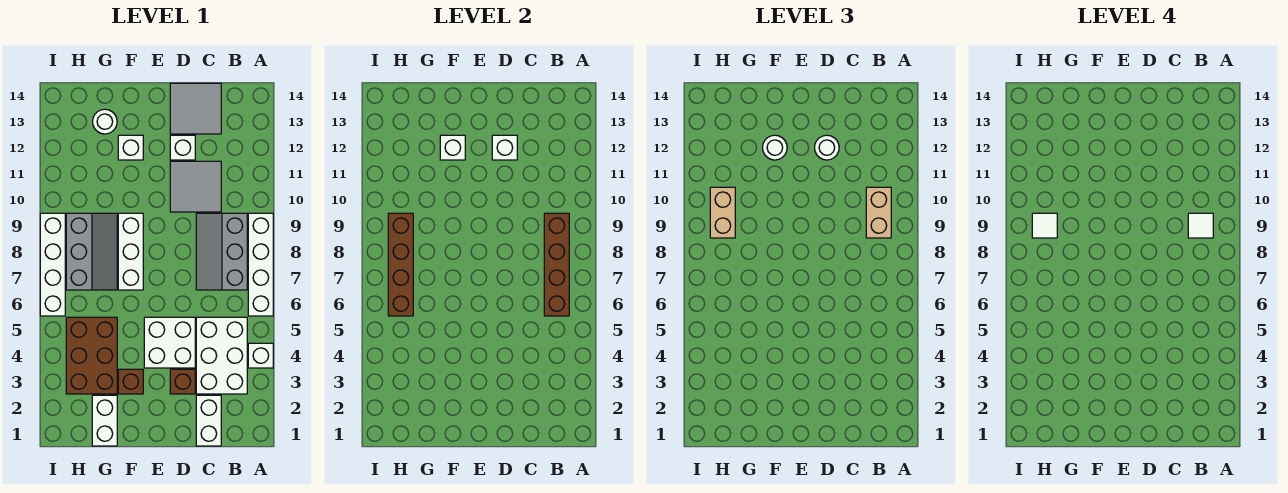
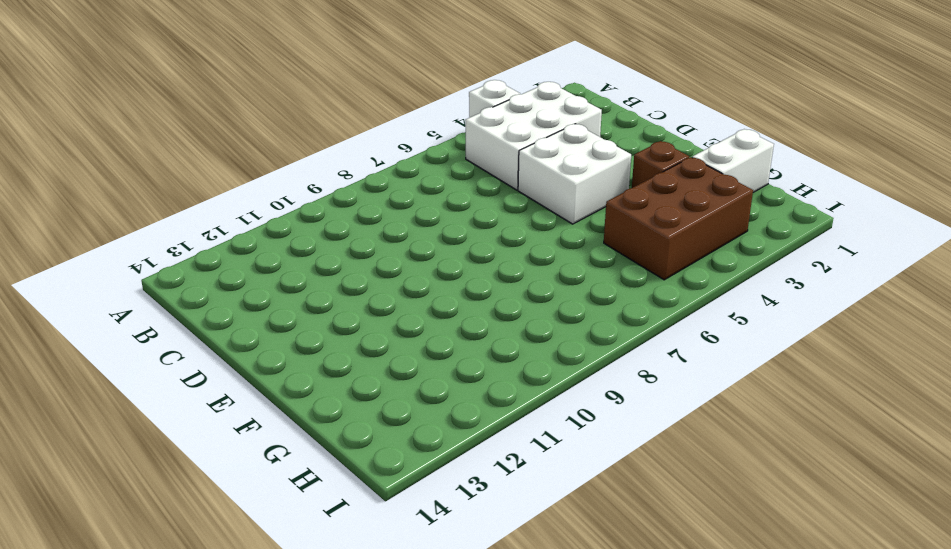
none -> white brick A6:A9 level 1
none -> grey slope B7:C9 level 1 top B
none -> white brick C1:C2 level 1

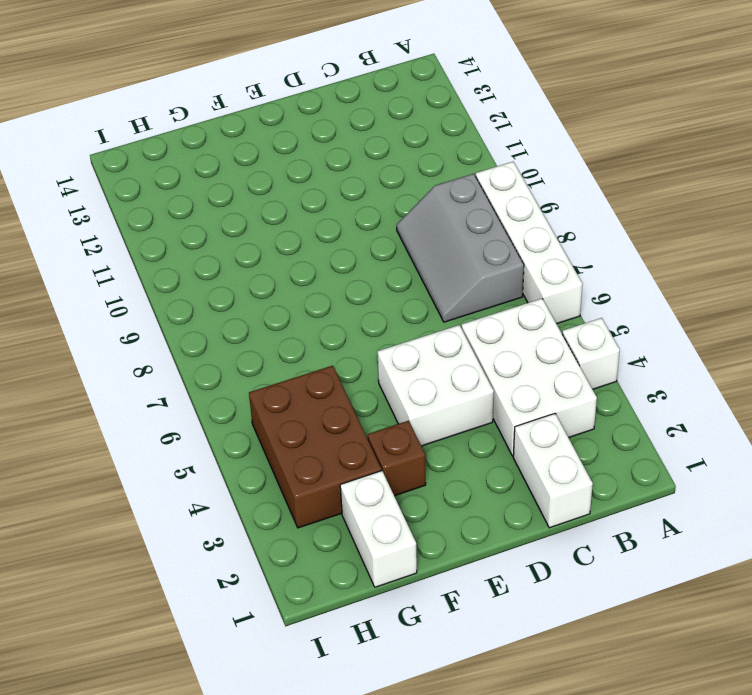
none -> grey tile C10:D11 level 1
none -> grey tile C13:D14 level 1
none -> brown brick D3 level 1

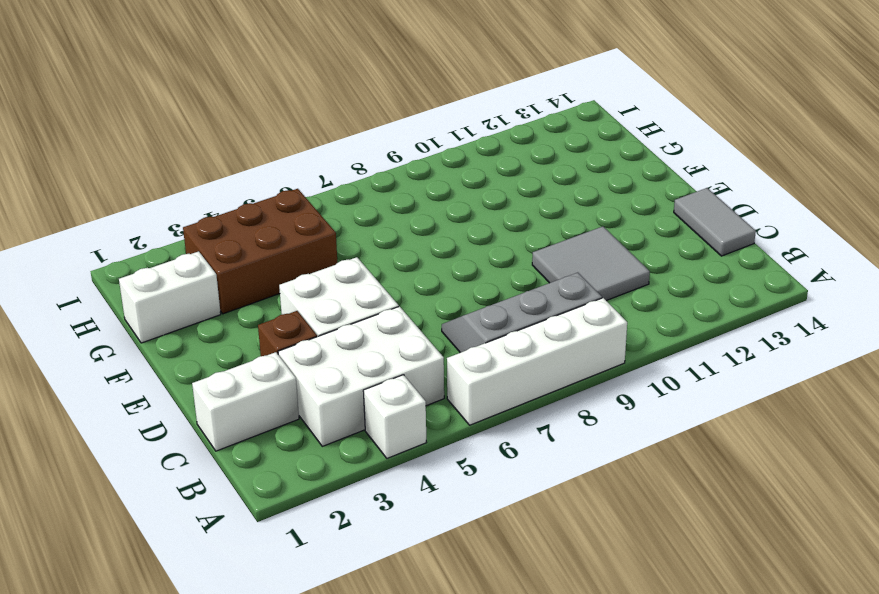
grey tile C14:D14 level 1 -> grey tile C13:D14 level 1
none -> white brick D12 level 1
none -> brown brick F3 level 1
none -> white brick F7:F9 level 1

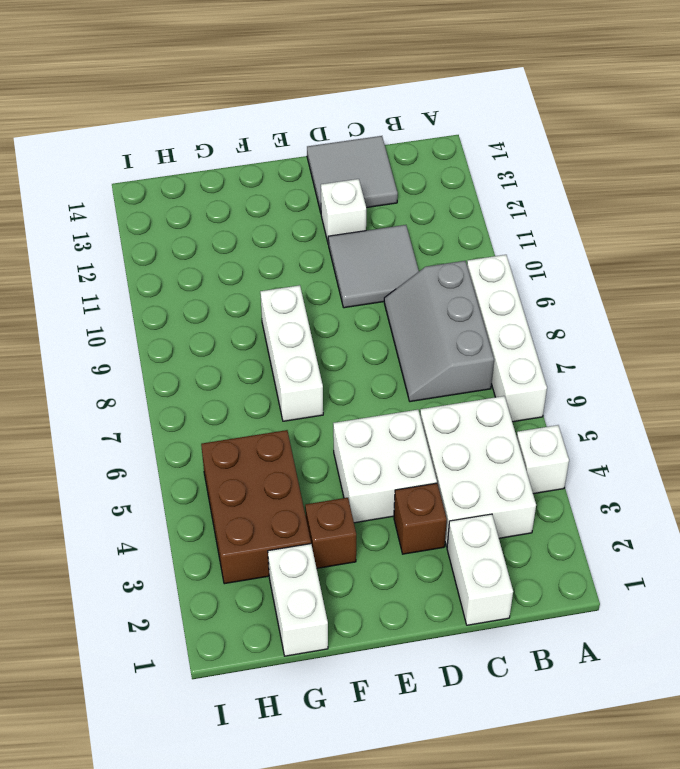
none -> white brick F12 level 1
none -> grey slope G7:H9 level 1 top H
none -> white round brick G13 level 1

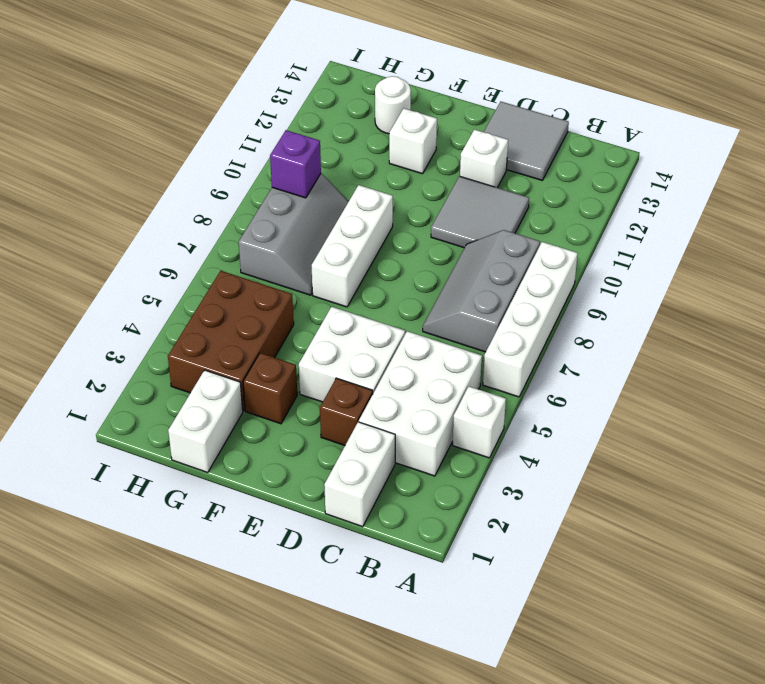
purple brick H9 level 2 -> brown brick H6:H9 level 2
none -> white brick I6:I9 level 1
none -> brown brick B6:B9 level 2
none -> white brick D12 level 2

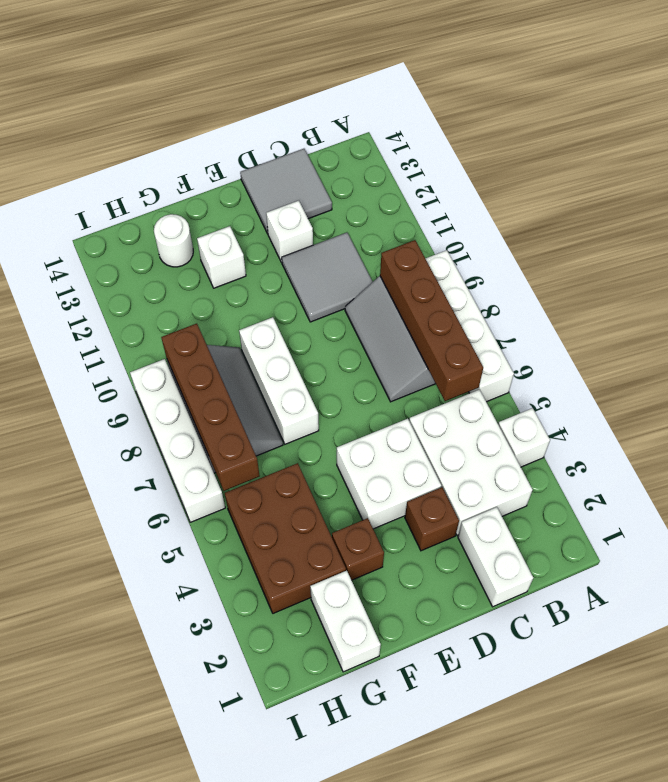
none -> white brick D12 level 2
none -> white brick F12 level 2
none -> tan brick B9:B10 level 3

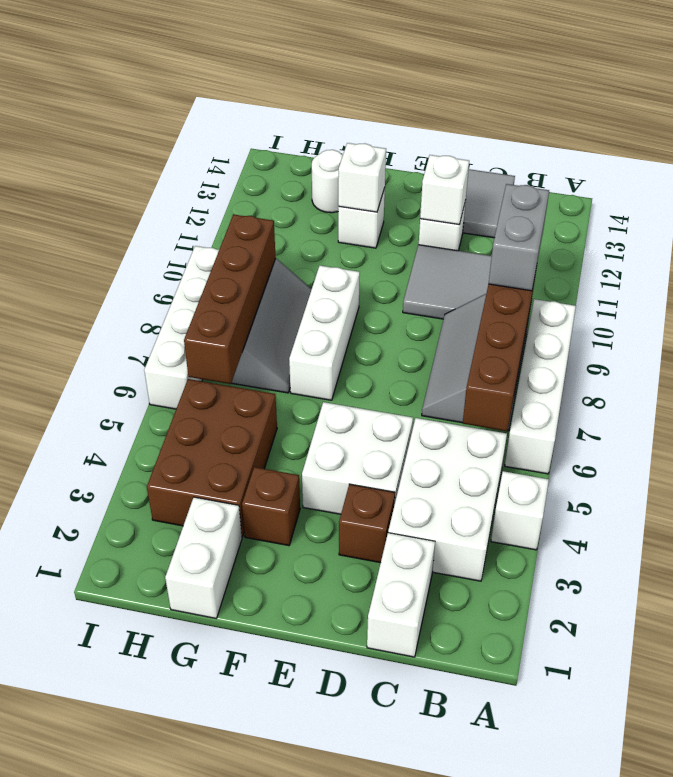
grey brick B9:B10 level 3 -> tan brick B9:B10 level 3
none -> white round brick D12 level 3
none -> white round brick F12 level 3
none -> tan brick H9:H10 level 3

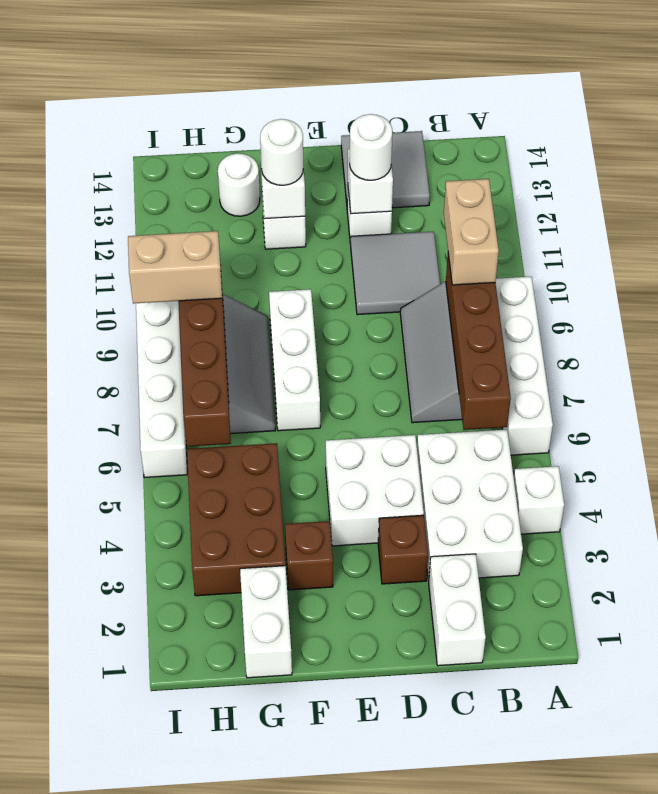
tan brick H9:I9 level 3 -> tan brick H9:H10 level 3
none -> white tile B9 level 4
none -> white tile H9 level 4

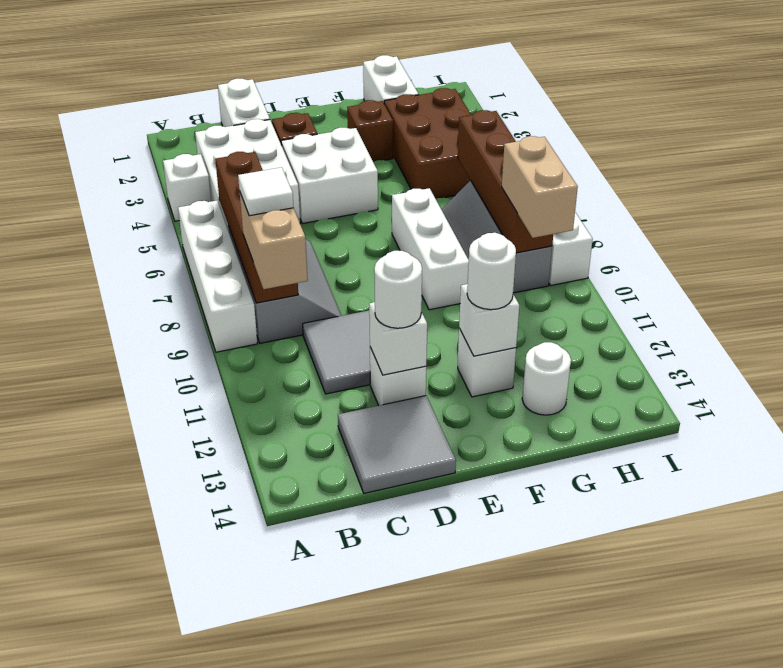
none -> white tile H9 level 4

